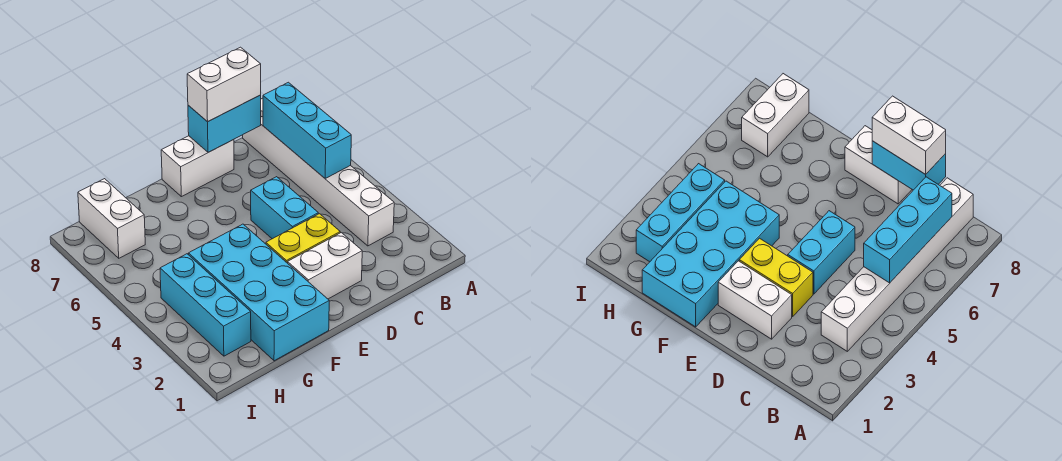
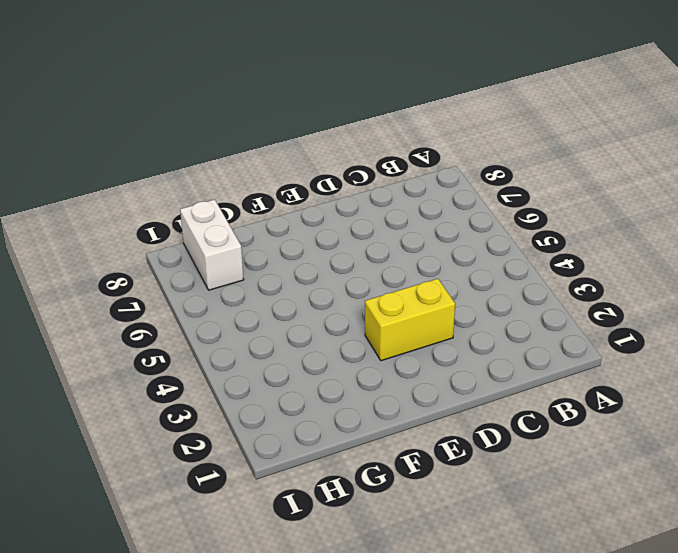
none -> white brick B3:B8 level 1
none -> white brick D2:E2 level 1

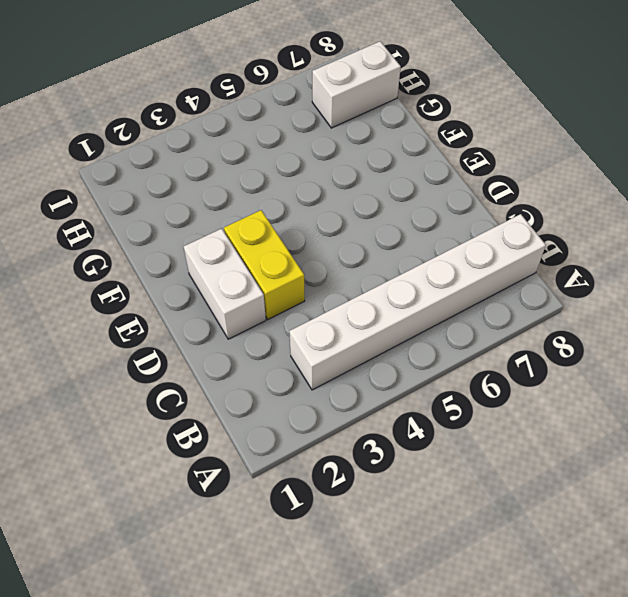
none -> cyan brick D4:D5 level 1
none -> white brick D8:E8 level 1

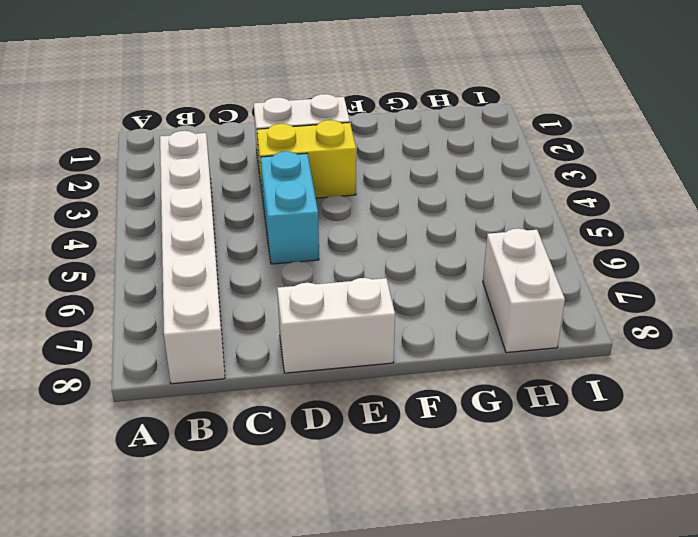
none -> cyan brick F1:G4 level 1
none -> cyan brick H2:H4 level 1

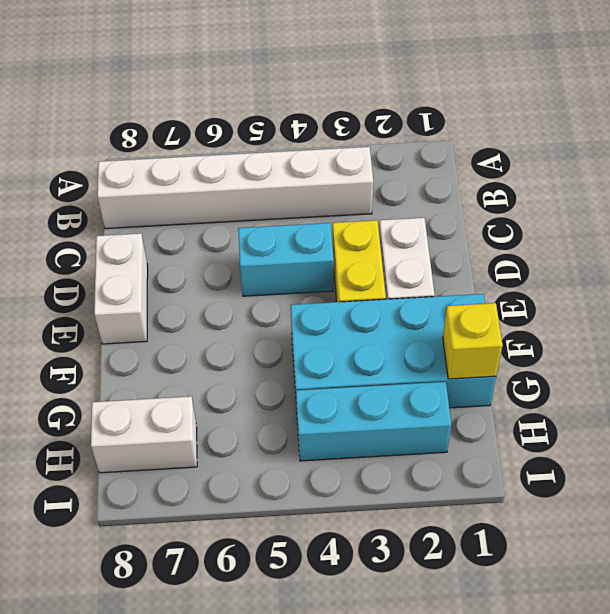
yellow brick G1 level 2 -> none
none -> cyan brick B5:B7 level 2
none -> cyan brick C8:D8 level 2

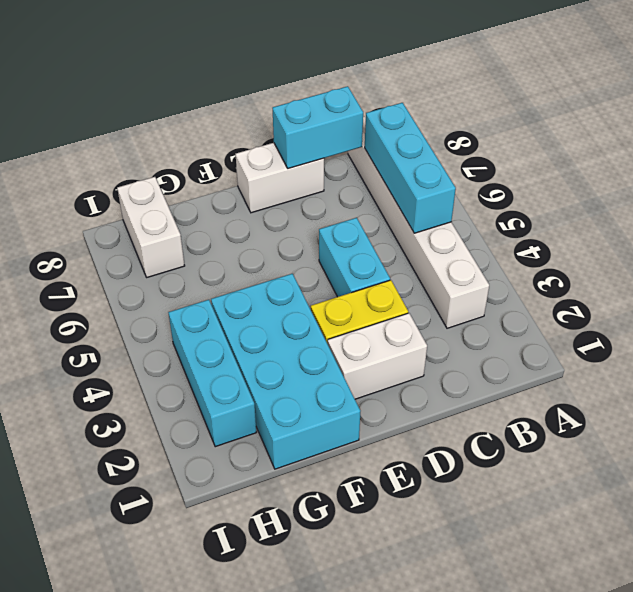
none -> white brick C8:D8 level 3

